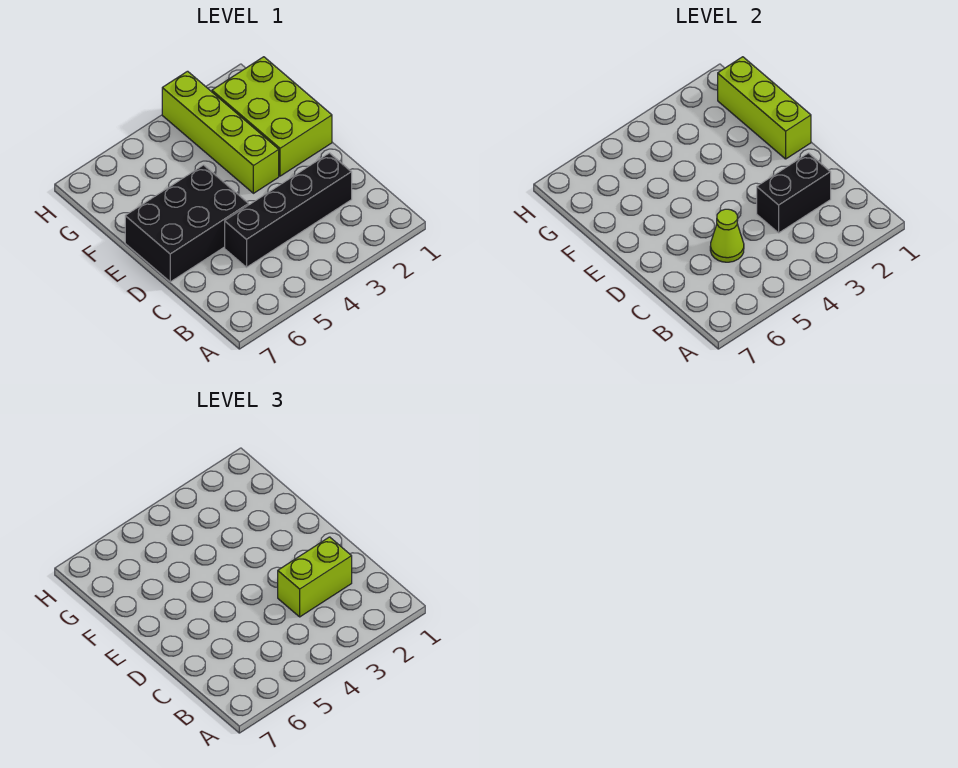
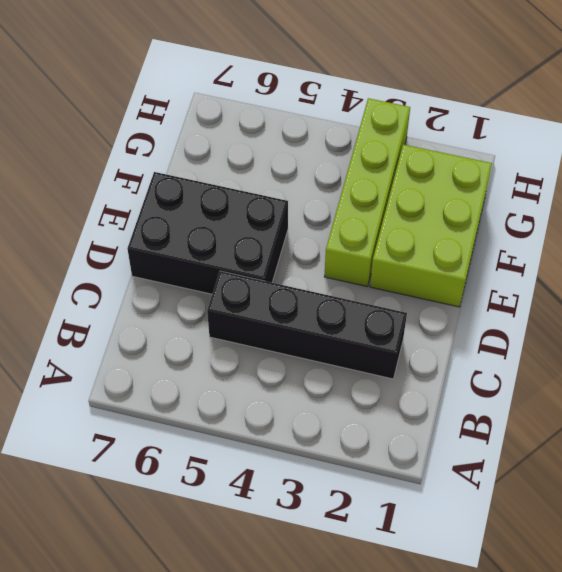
none -> black brick C2:C3 level 2
none -> lime cone C5 level 2

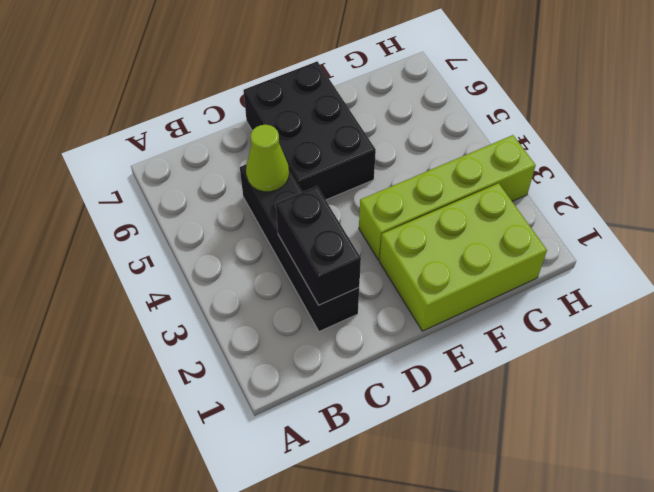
none -> lime brick E1:G1 level 2
none -> lime brick C2:C3 level 3

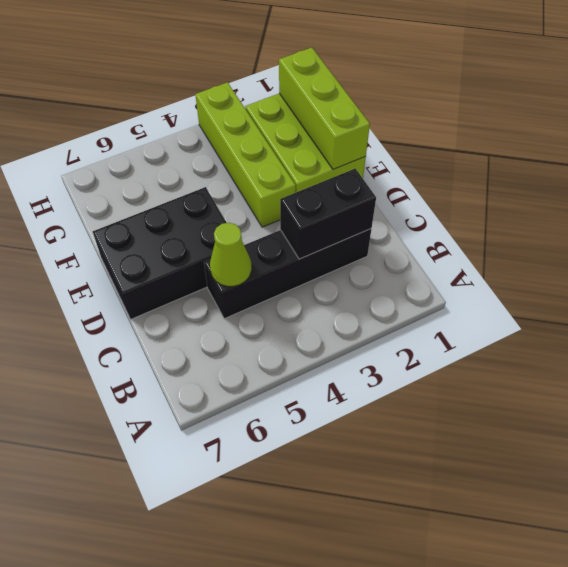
none -> lime brick C2:C3 level 3

